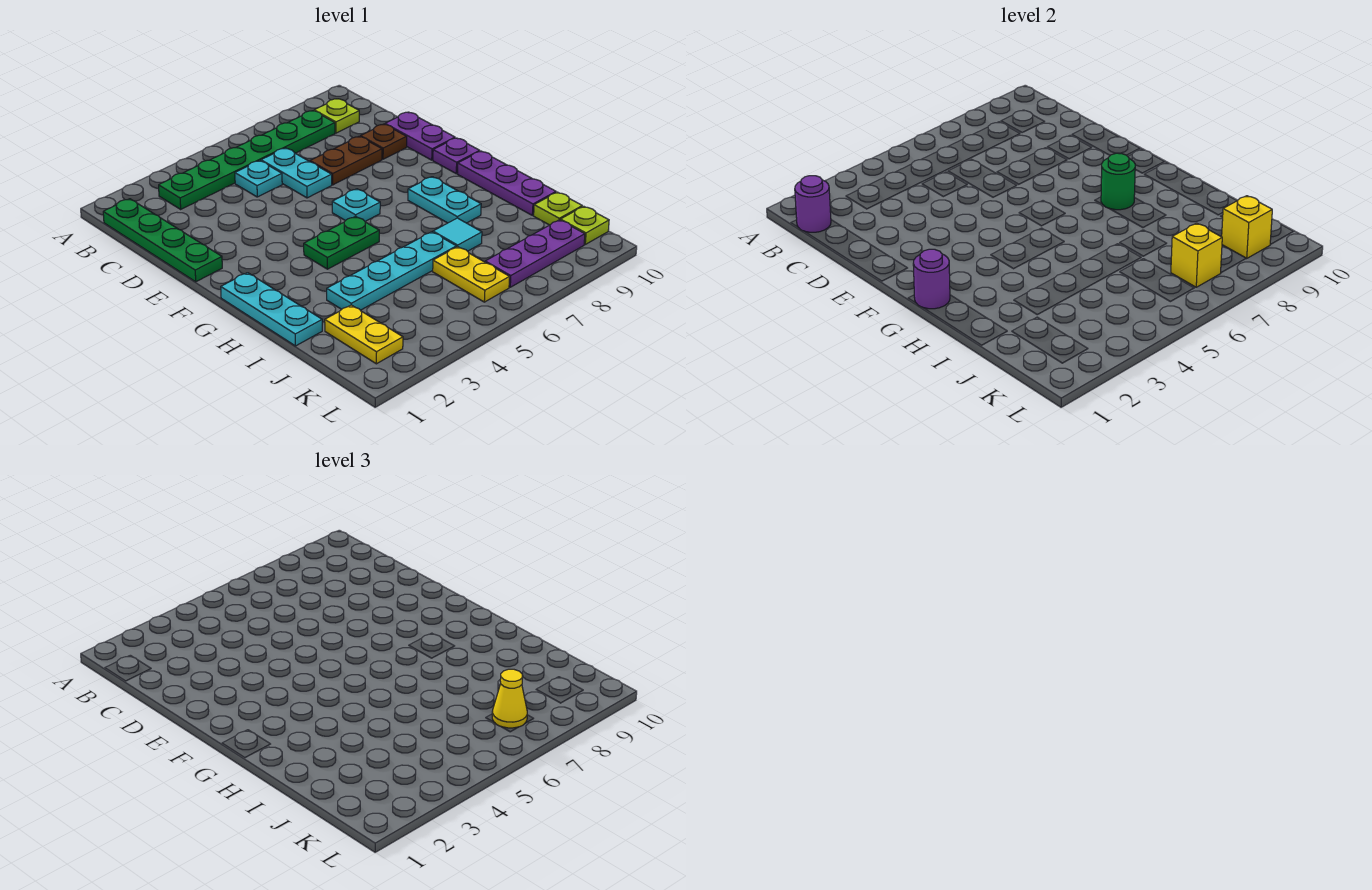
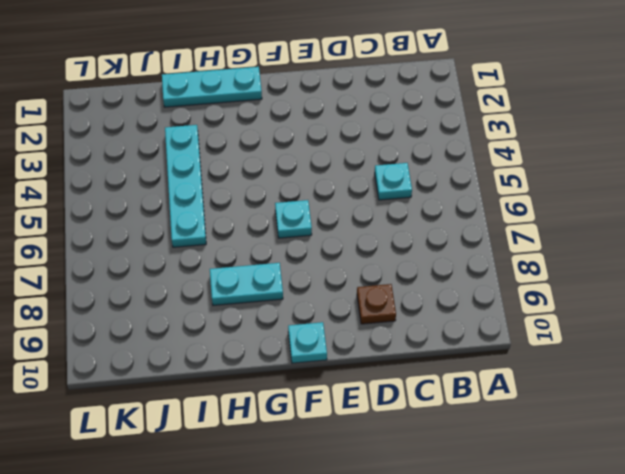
cyan plate F10 level 1 -> purple plate F10 level 1
none -> green plate B1:E1 level 1
none -> green plate B3:B8 level 1
none -> lime plate B9 level 1

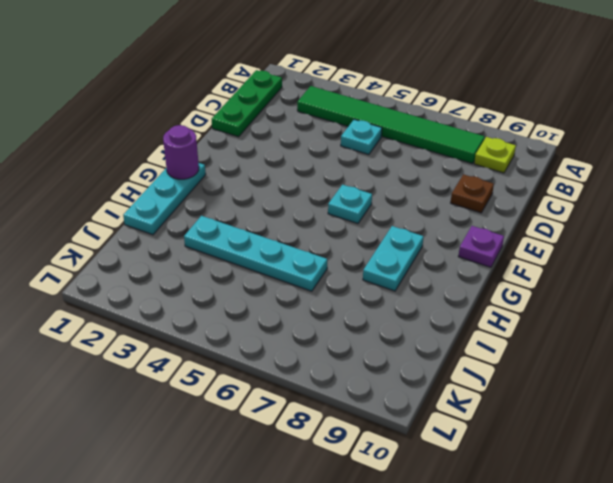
green plate B1:D1 level 1 -> green plate B1:E1 level 1
green tile B3:B8 level 1 -> green plate B3:B8 level 1
none -> cyan plate C6:D6 level 1
none -> brown plate D7:D8 level 1
none -> purple plate D10:E10 level 1

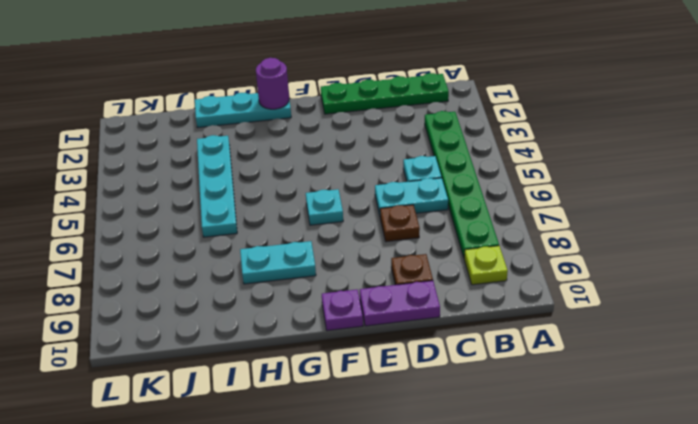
brown plate D7 level 1 -> brown plate D7:D8 level 1
none -> green plate G4:G5 level 1
none -> purple plate G10:I10 level 1
none -> cyan tile I7 level 1

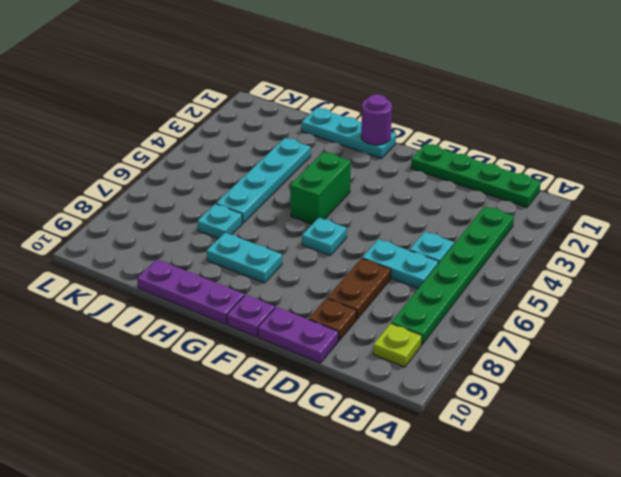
green brick G4:G5 level 1 -> green plate G4:G5 level 1
cyan plate I7 level 1 -> cyan tile I7 level 1
none -> yellow plate J2:K2 level 1
none -> yellow plate J6:K6 level 1
none -> lime plate J10 level 1

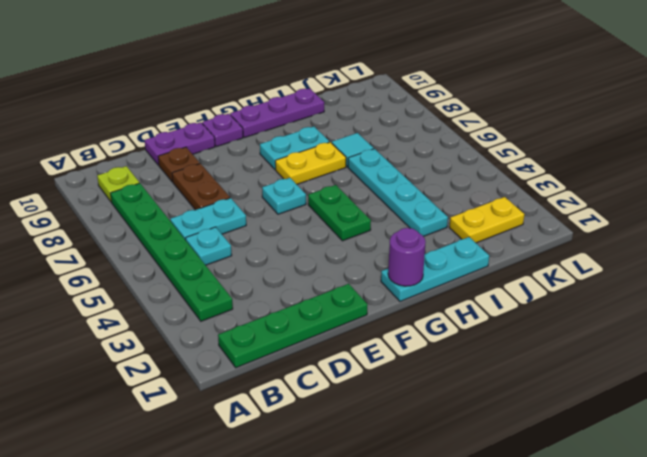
yellow plate G7:H7 level 1 -> yellow plate J6:K6 level 1
none -> lime plate J10 level 1
none -> purple plate K7:K9 level 1
none -> lime plate K10 level 1

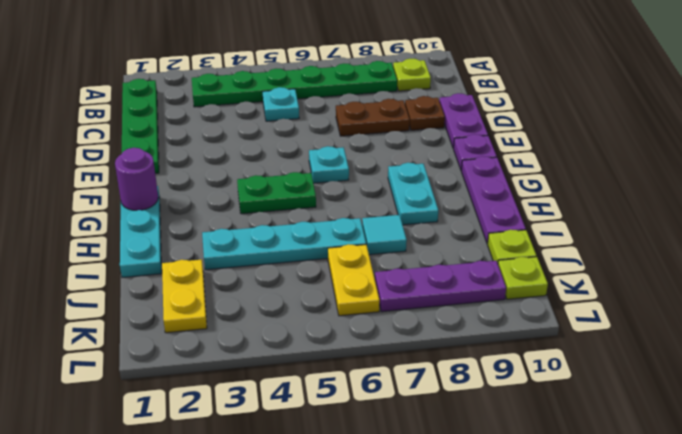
none -> cyan plate C6:D6 level 1
none -> purple round brick B1 level 2
none -> green round brick G8 level 2

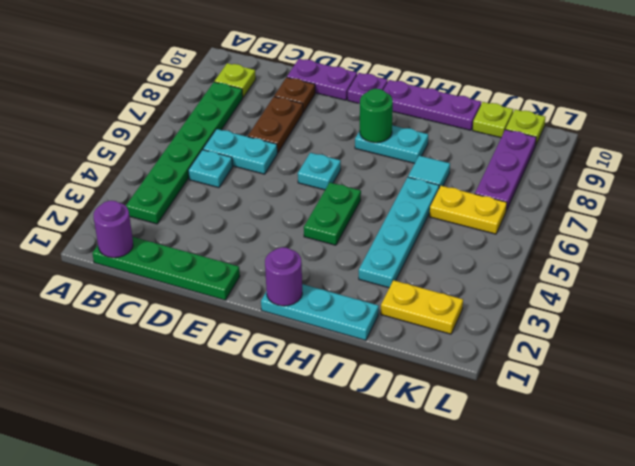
none -> yellow brick K7 level 2
none -> yellow brick K9 level 2
none -> yellow cone K7 level 3

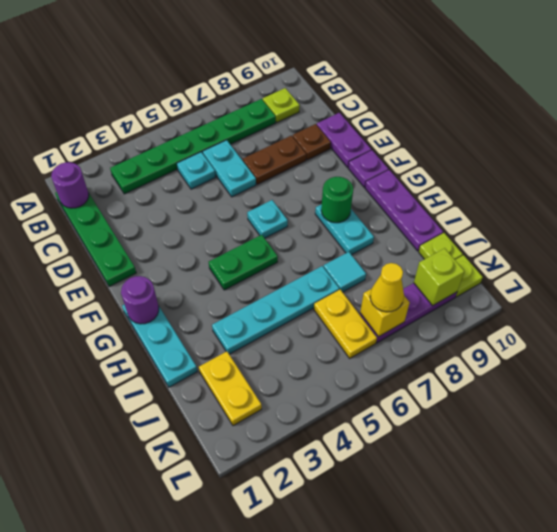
lime brick K9 level 2 -> yellow brick K9 level 2

